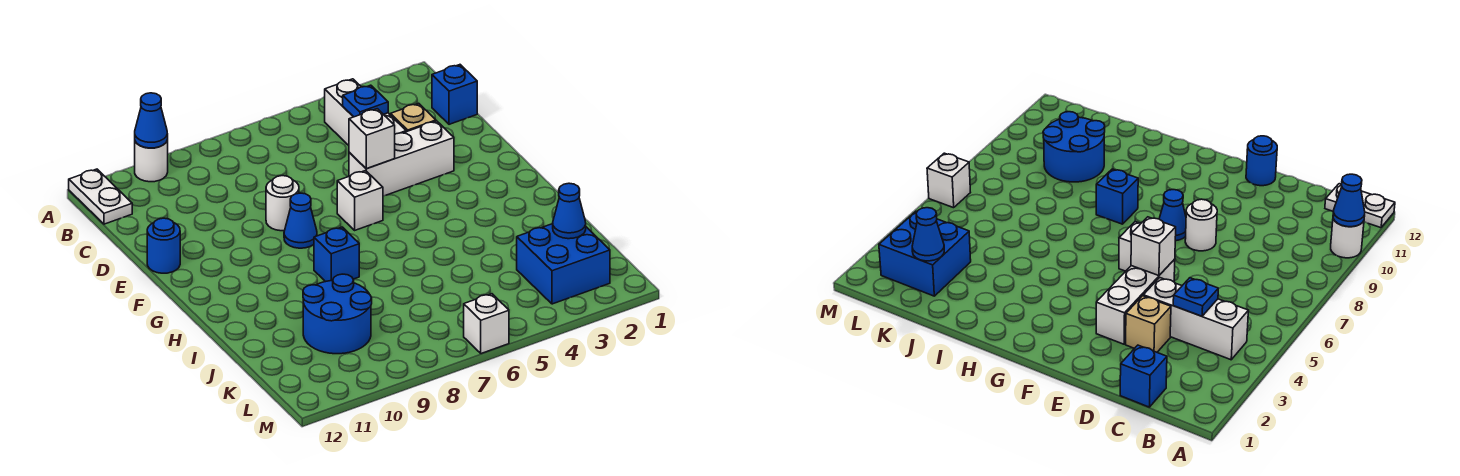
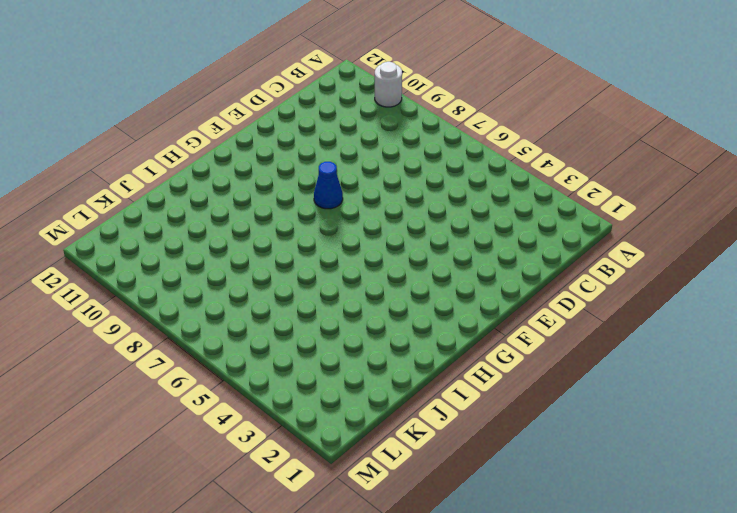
none -> white plate A12:B12 level 1
none -> white brick B4:D4 level 1
none -> blue brick C1 level 1

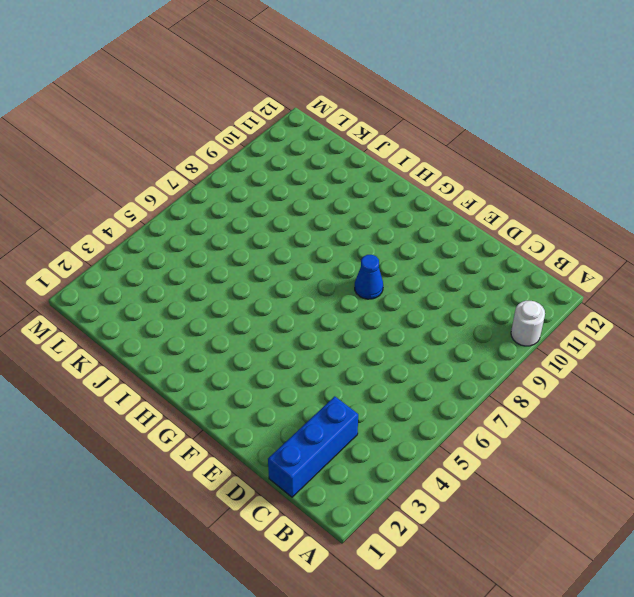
blue brick C1:C3 level 1 -> blue brick C1 level 1
none -> white plate A12:B12 level 1
none -> white brick B4:D4 level 1
none -> tan brick D3 level 1

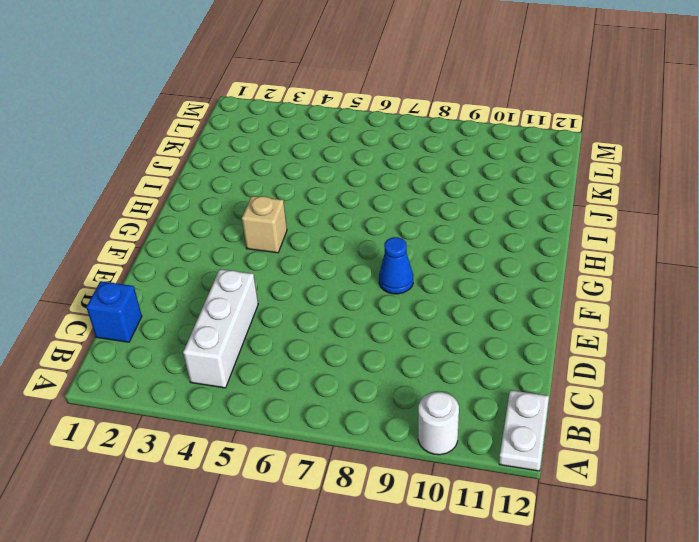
tan brick G4 level 1 -> tan brick D3 level 1
none -> white brick E3:E5 level 1
none -> white round brick E8 level 1
none -> blue round brick E12 level 1

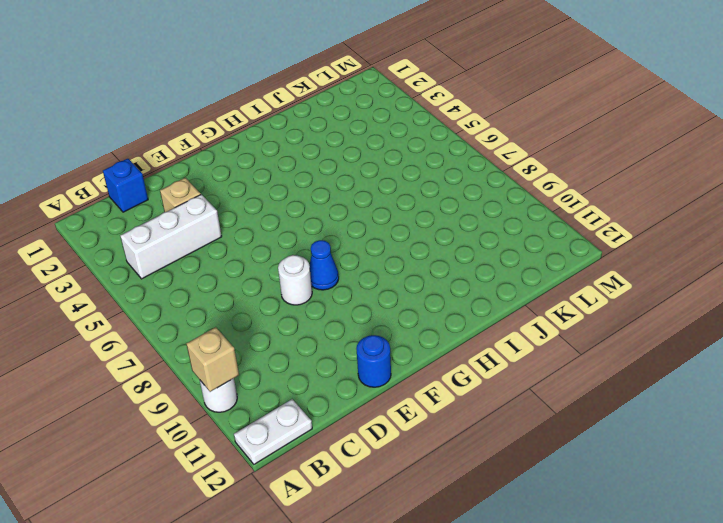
tan brick A10 level 2 -> blue cone A10 level 2
none -> white brick E3:E5 level 1
none -> white brick F6 level 1
none -> blue brick H8 level 1

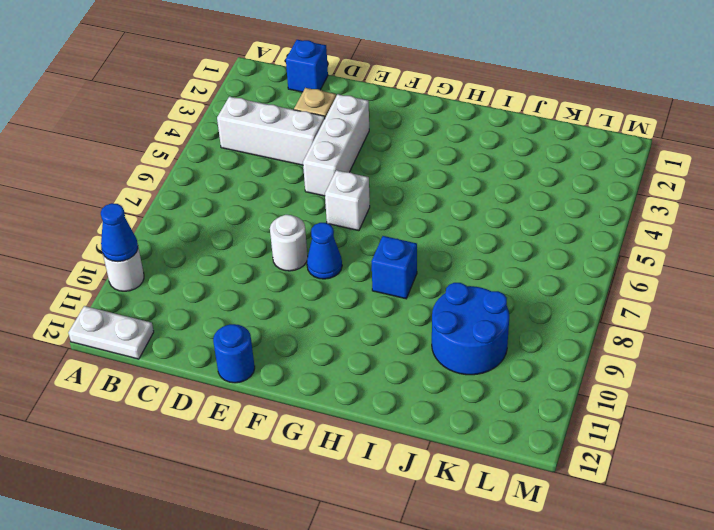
none -> blue brick K2:L3 level 1
none -> white brick M6 level 1
none -> blue plate C4 level 2

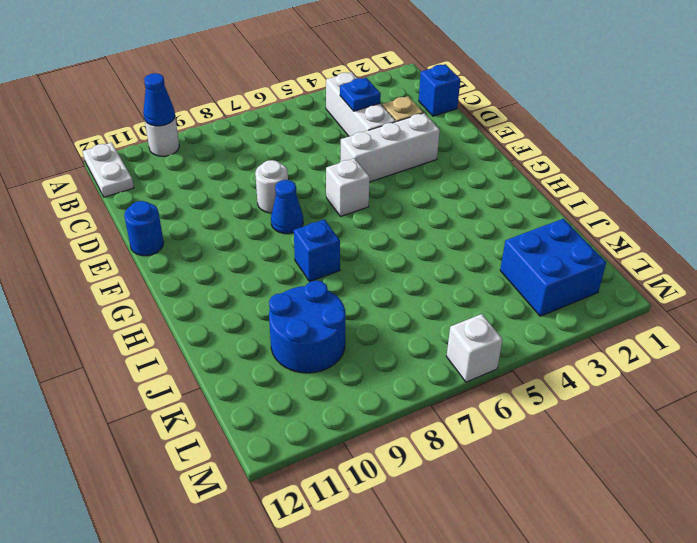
none -> white brick E5 level 2
none -> blue cone K2 level 2

